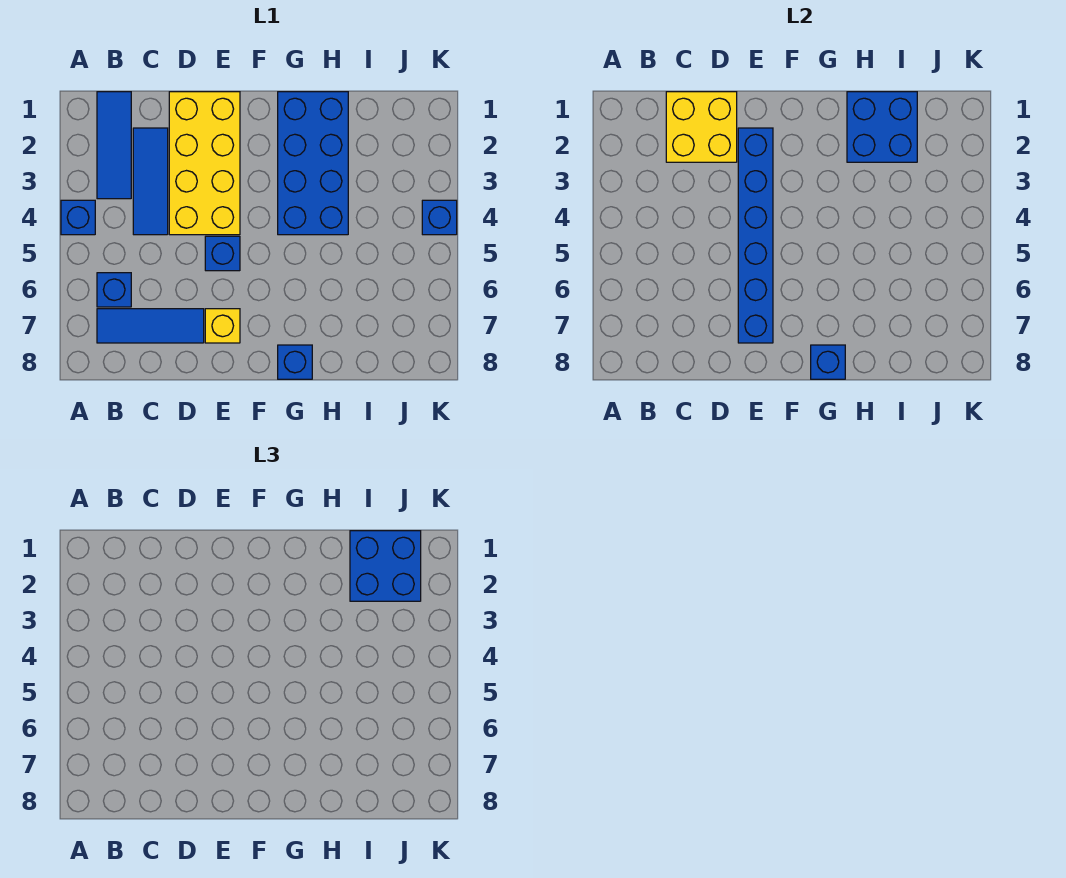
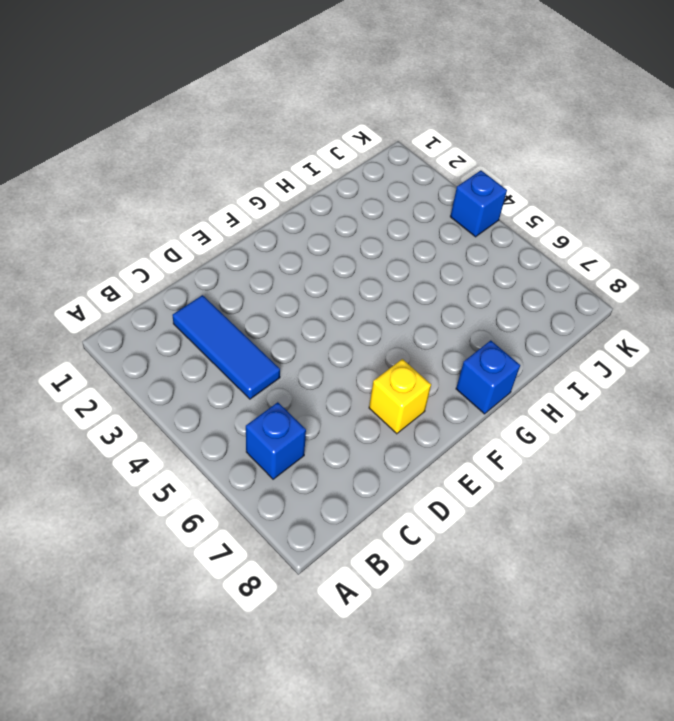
none -> blue brick A4 level 1
none -> blue tile B1:B3 level 1
none -> blue tile B7:D7 level 1

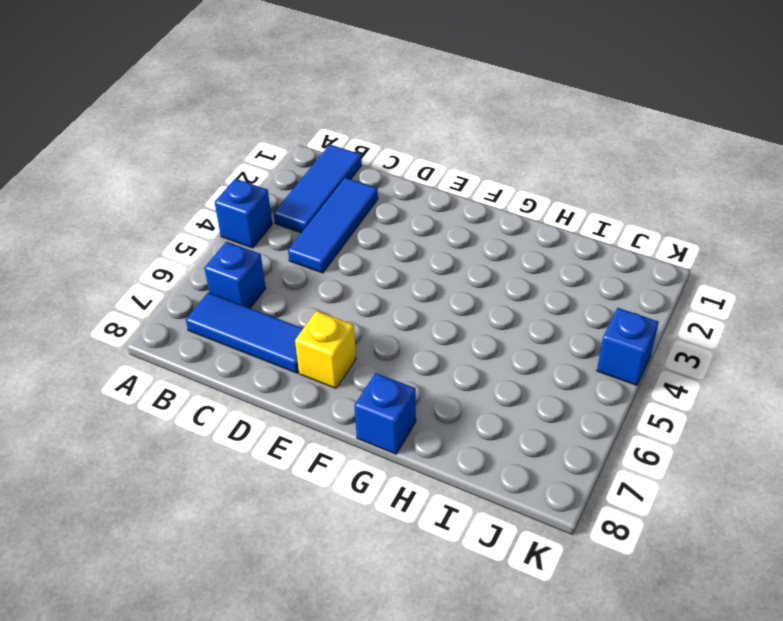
none -> yellow brick D1:E4 level 1
none -> blue brick E5 level 1
none -> blue brick G1:H4 level 1

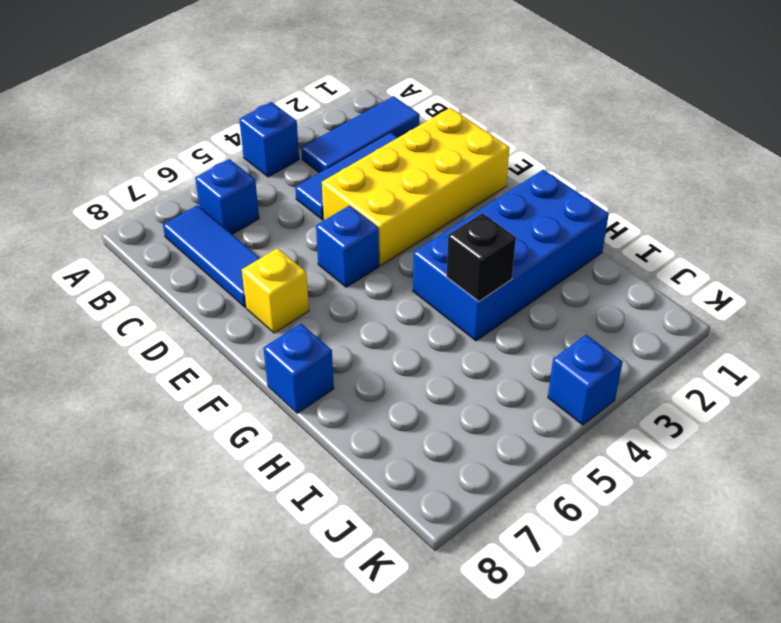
black brick H4 level 2 -> none
none -> yellow brick C1:D2 level 2
none -> blue brick E2:E7 level 2
none -> blue brick G8 level 2

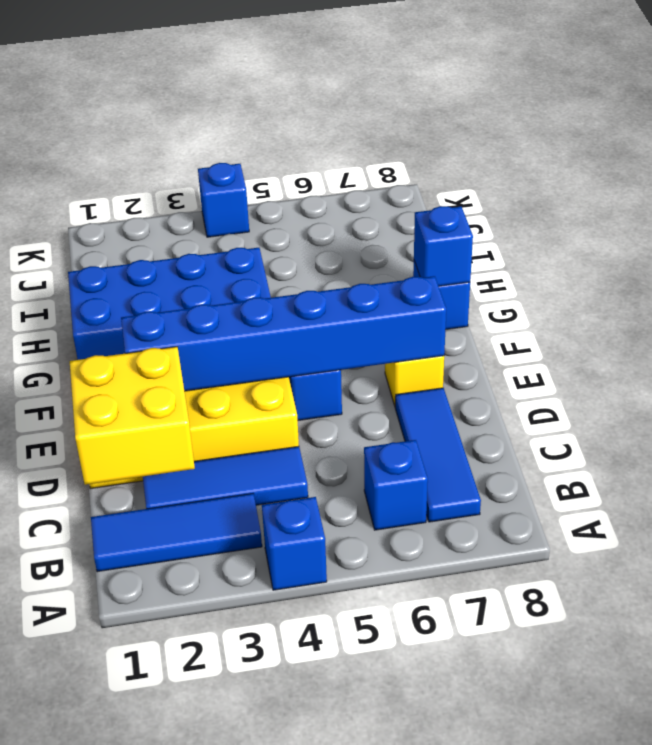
none -> blue brick H1:I2 level 2
none -> blue brick I1:J2 level 3

